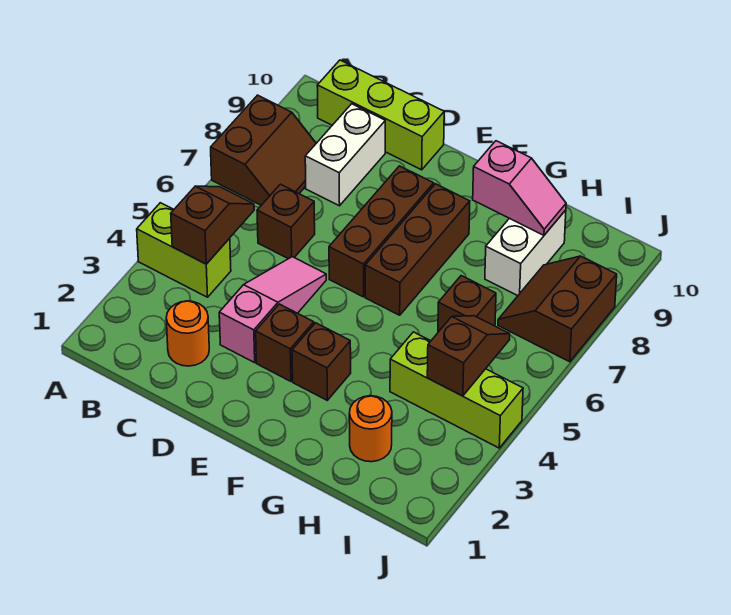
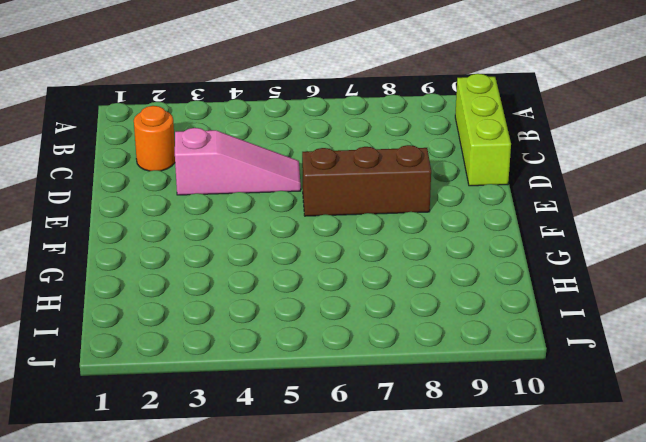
none -> lime brick A4:B4 level 1
none -> brown slope A7:B8 level 1 top A
none -> brown brick C6 level 1

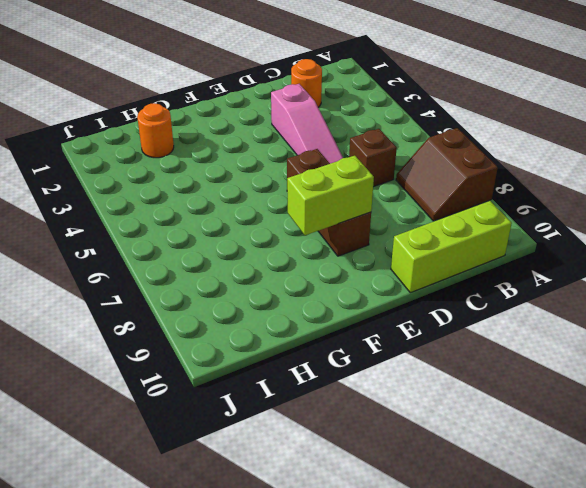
lime brick E8:F8 level 2 -> lime brick A4:B4 level 1
none -> white brick C8:C9 level 1
none -> brown brick E3 level 1
none -> brown brick F3 level 1

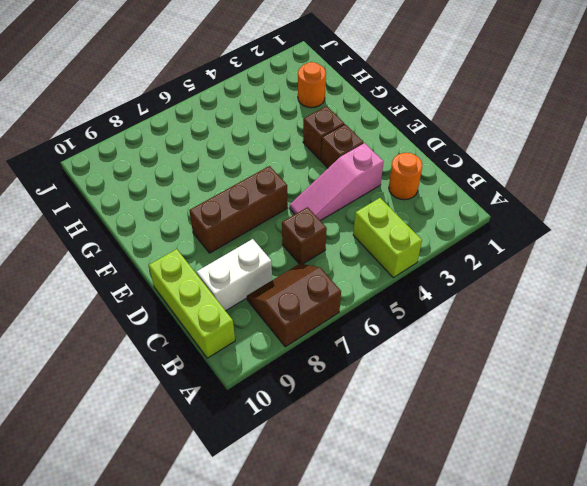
none -> brown brick F6:F8 level 1
none -> lime brick H4:J4 level 1
none -> brown brick H6 level 1

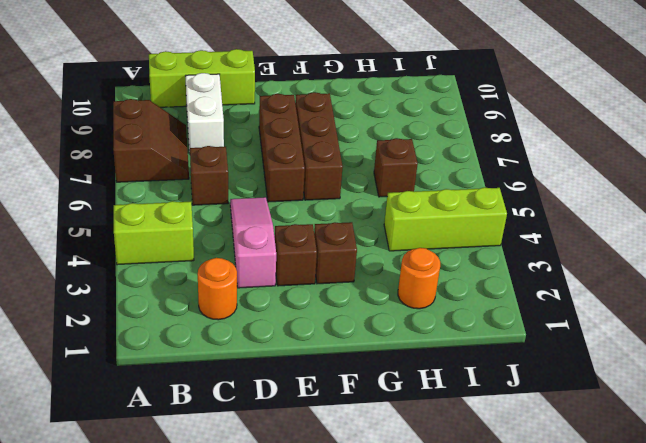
none -> white brick H8:H9 level 1
none -> brown slope I7:J8 level 1 top J
none -> brown slope B4:B5 level 2 top 4

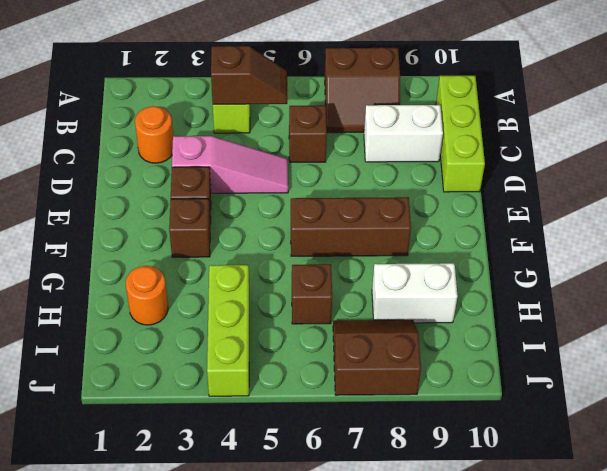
none -> brown brick E6:E8 level 1
none -> pink slope G9:H9 level 2 top G
none -> brown slope I4:I5 level 2 top 4

